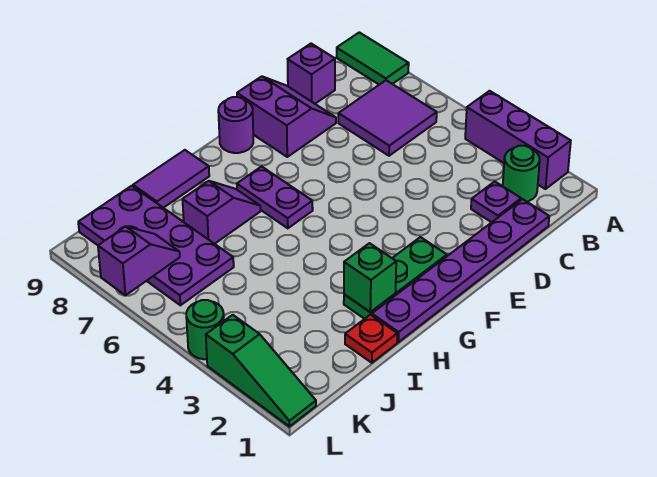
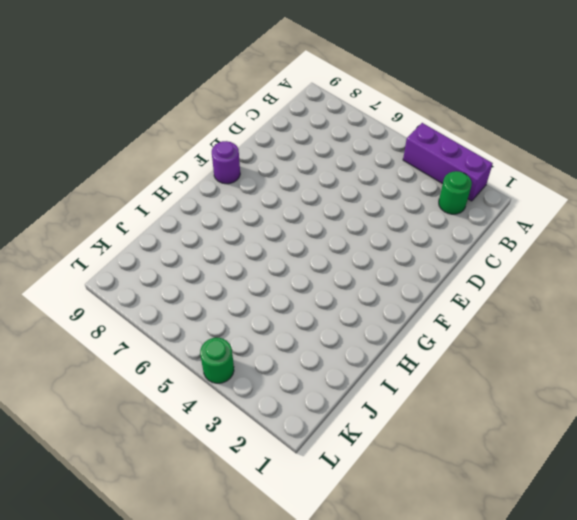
none -> green tile A8:A9 level 1
none -> purple tile B6:C7 level 1
none -> purple plate C1:H1 level 1

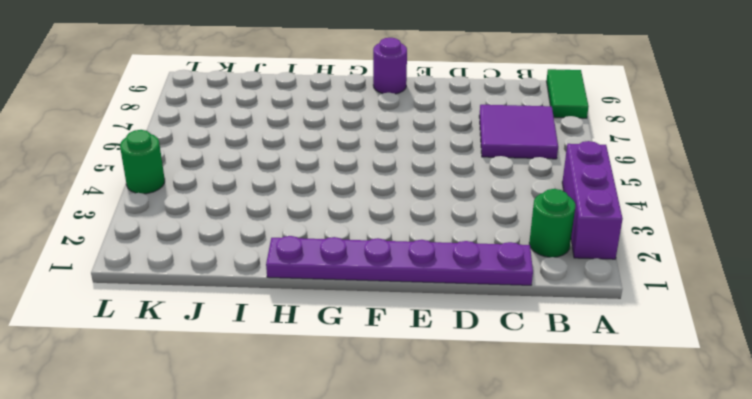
none -> purple plate C2 level 1
none -> purple brick C9 level 1
none -> purple slope D8:E9 level 1 top E

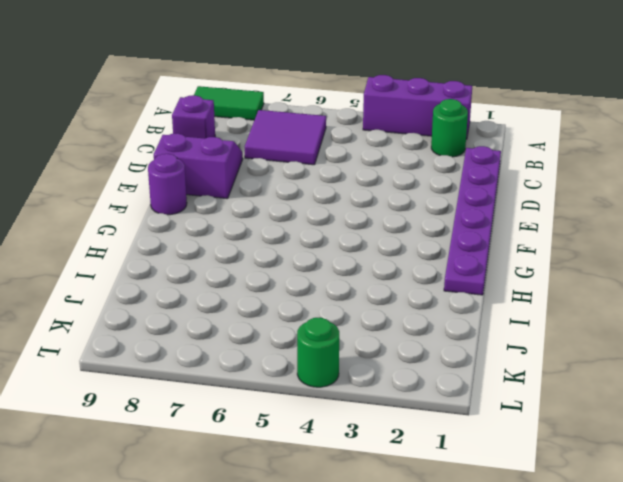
none -> purple plate C2 level 1
none -> green plate F2:H2 level 1
none -> purple plate G6:G7 level 1

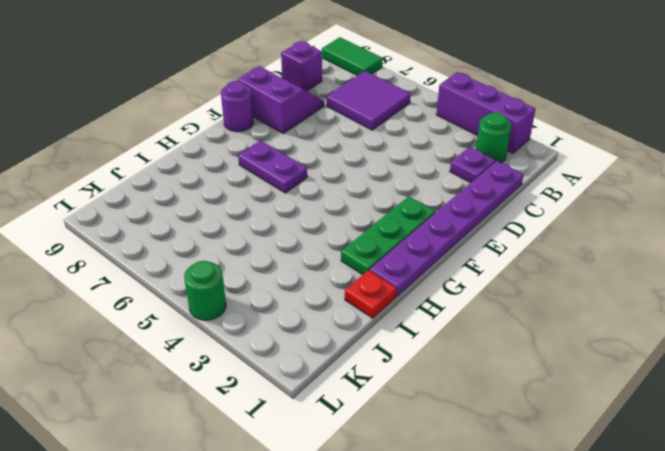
none -> purple slope H7:I7 level 1 top I
none -> purple tile H9:I9 level 1
none -> purple plate J6:K9 level 1

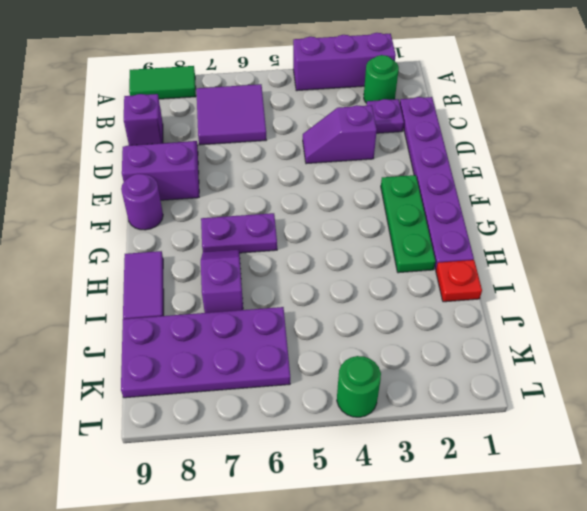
purple slope D3:D4 level 1 top 3 -> purple slope K7:L7 level 2 top L
none -> green slope L1:L3 level 1 top 3
none -> green brick H2 level 2

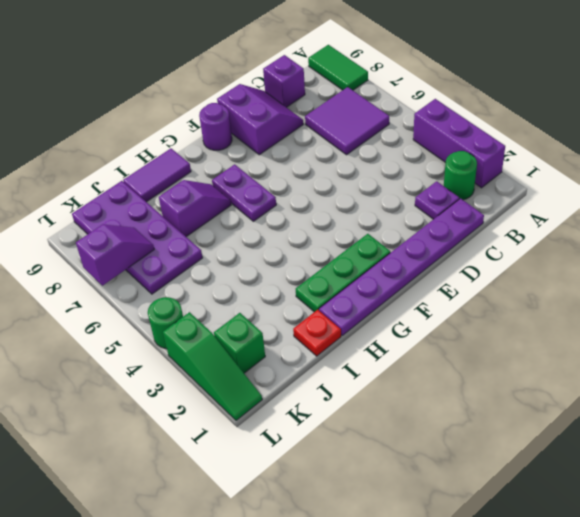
green brick K2 level 1 -> green brick H2 level 2

